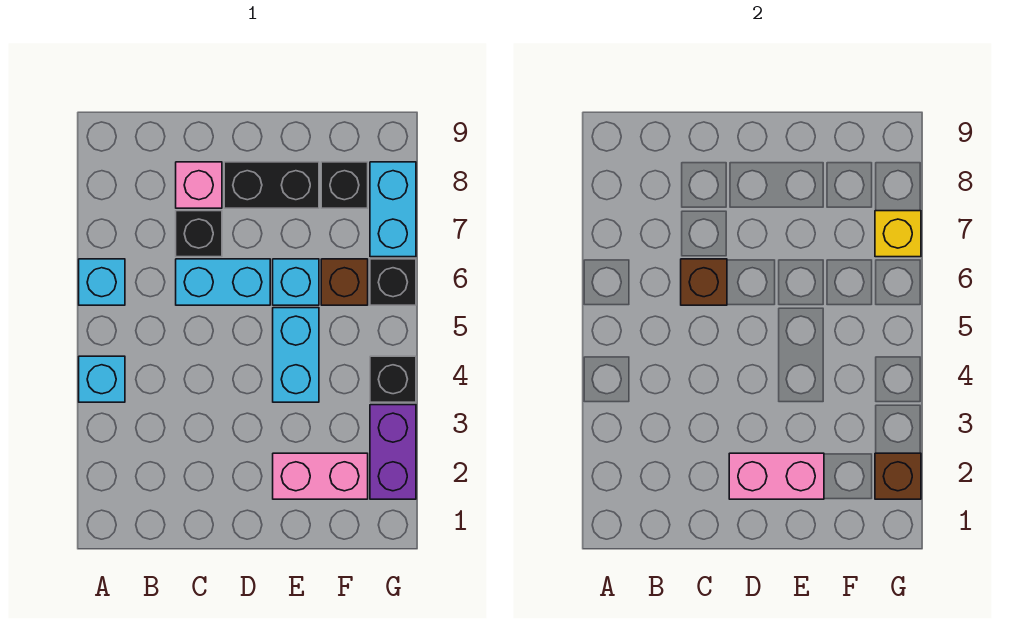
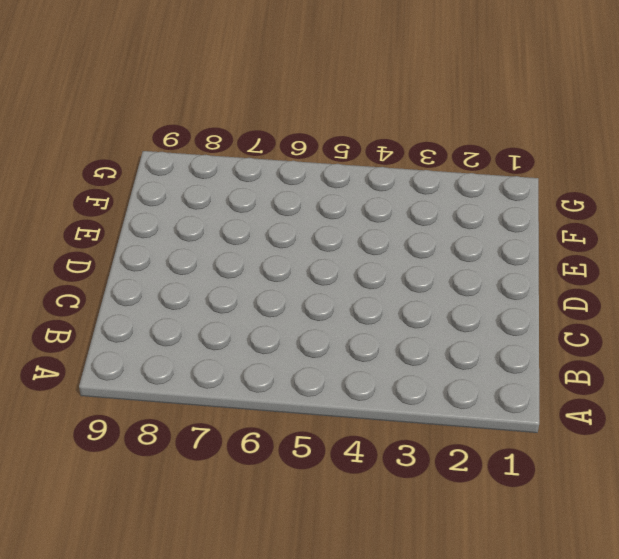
none -> cyan brick A4 level 1
none -> cyan brick A6 level 1
none -> cyan brick C6:D6 level 1

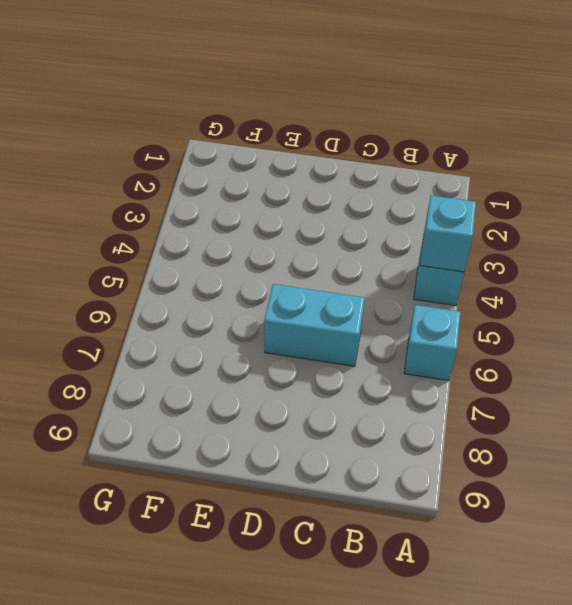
cyan brick A4 level 2 -> cyan brick E6 level 1
none -> black brick C7 level 1
none -> pink brick C8 level 1
none -> black brick D8:E8 level 1

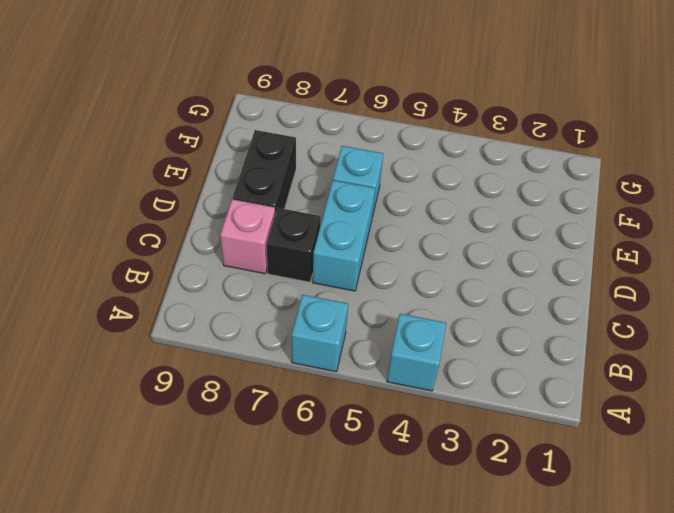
none -> pink brick E2:F2 level 1
none -> cyan brick E4:E5 level 1
none -> brown brick F6 level 1

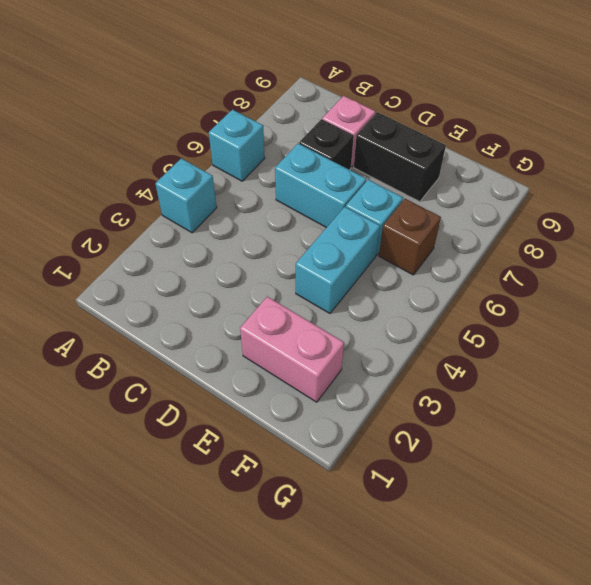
none -> black brick F8 level 1
none -> purple brick G2:G3 level 1
none -> black brick G4 level 1

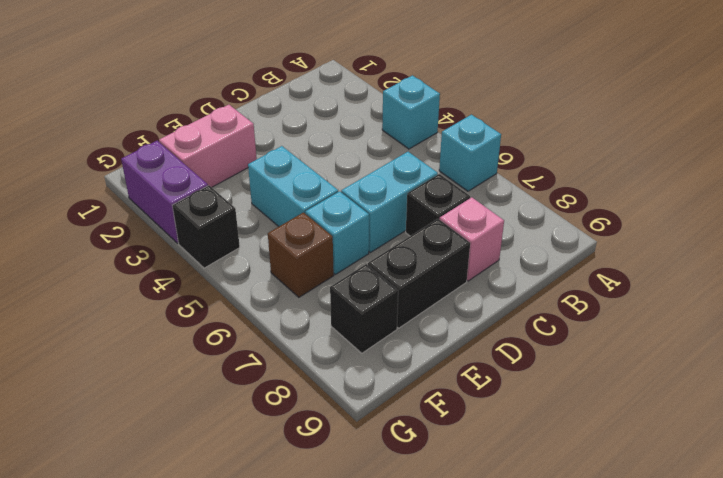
none -> black brick G6 level 1
none -> cyan brick G7:G8 level 1
none -> brown brick C6 level 2

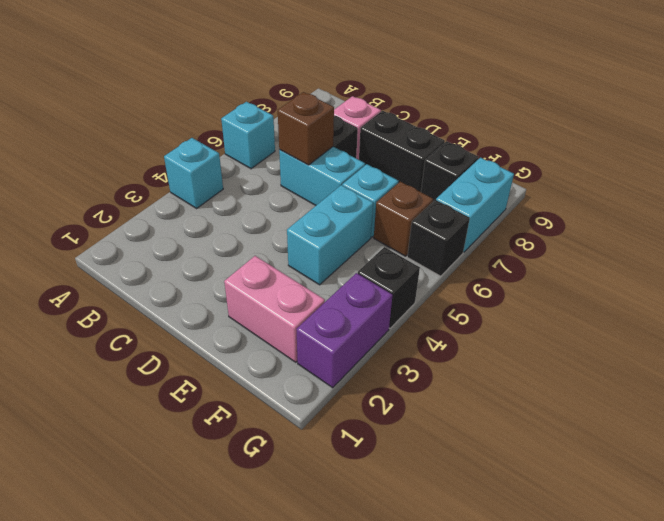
none -> pink brick D2:E2 level 2
none -> brown brick G2 level 2
none -> yellow brick G7 level 2

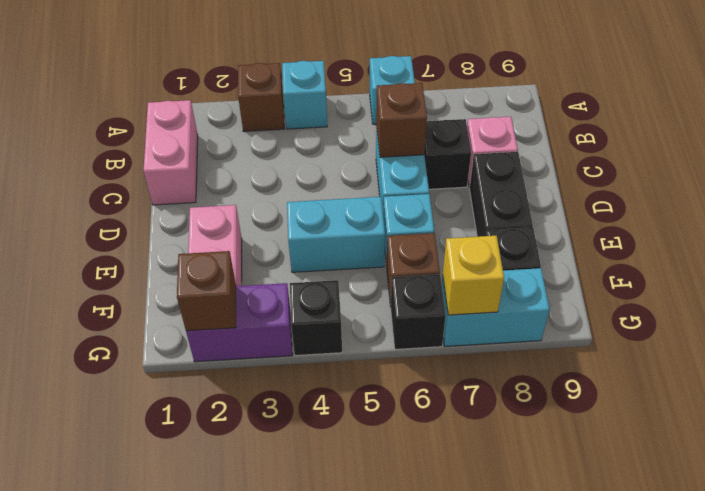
brown brick A3 level 1 -> none
pink brick B1:C1 level 1 -> pink brick D2:E2 level 2

